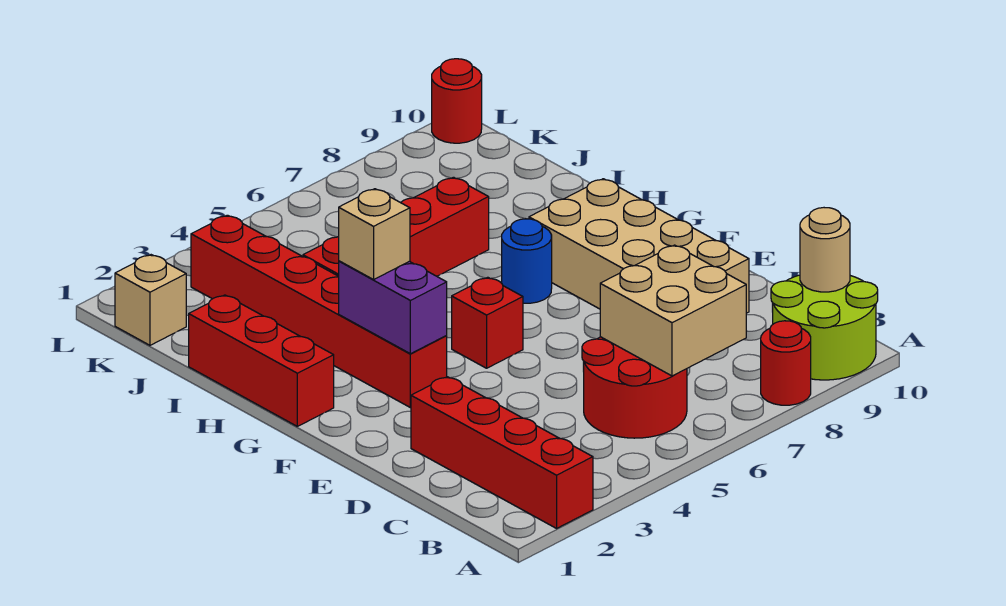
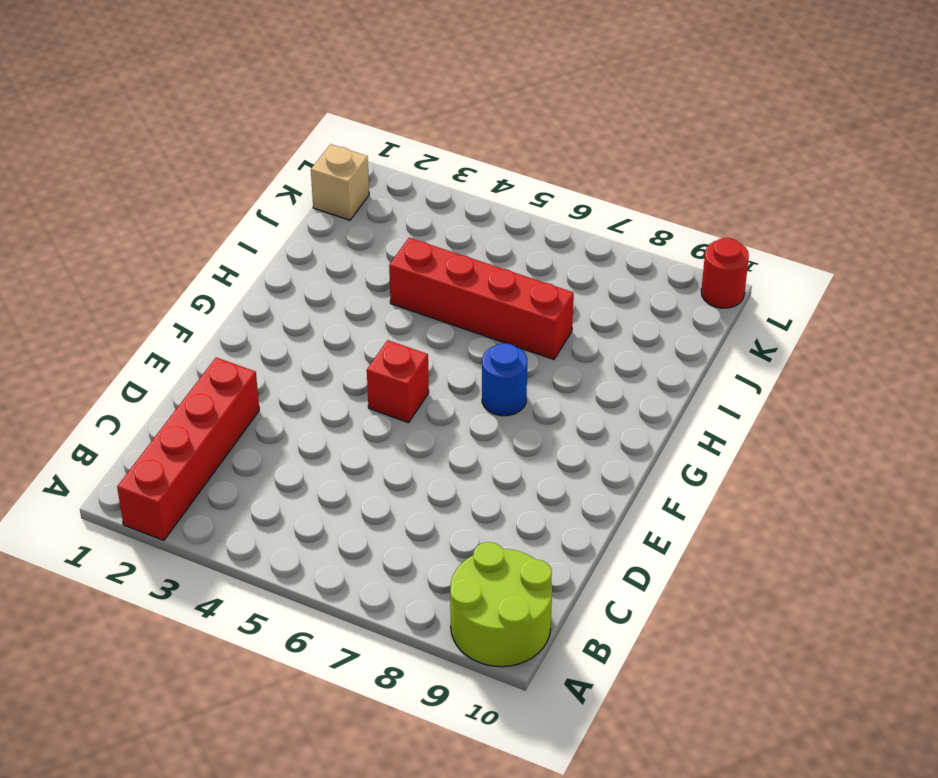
none -> red round brick A8 level 1
none -> red round brick B5:C6 level 1
none -> tan brick D8:G9 level 1

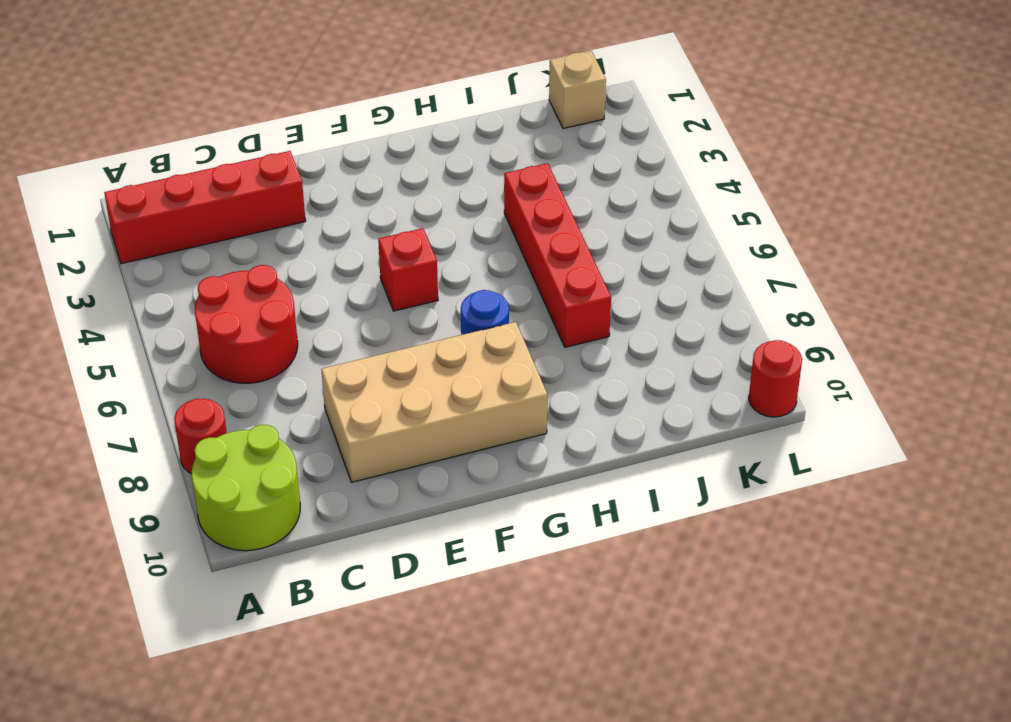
none -> red brick F3:K3 level 1
none -> red brick G1:I1 level 1
none -> tan brick B6:C7 level 2

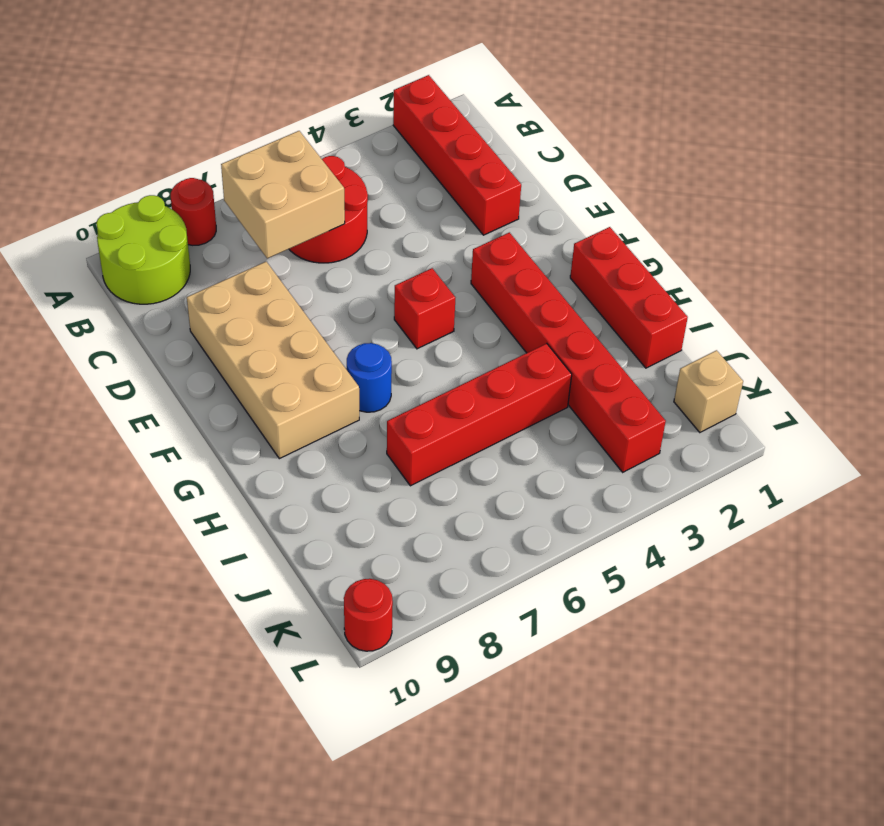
none -> tan round brick B10 level 2
none -> purple brick F3:G3 level 2
none -> tan brick G3 level 3

